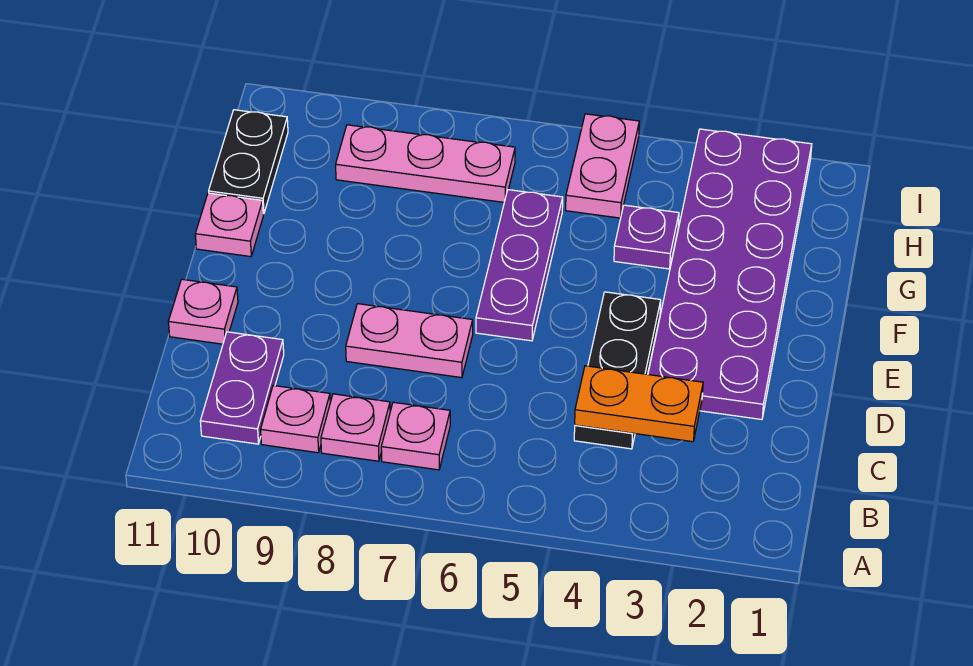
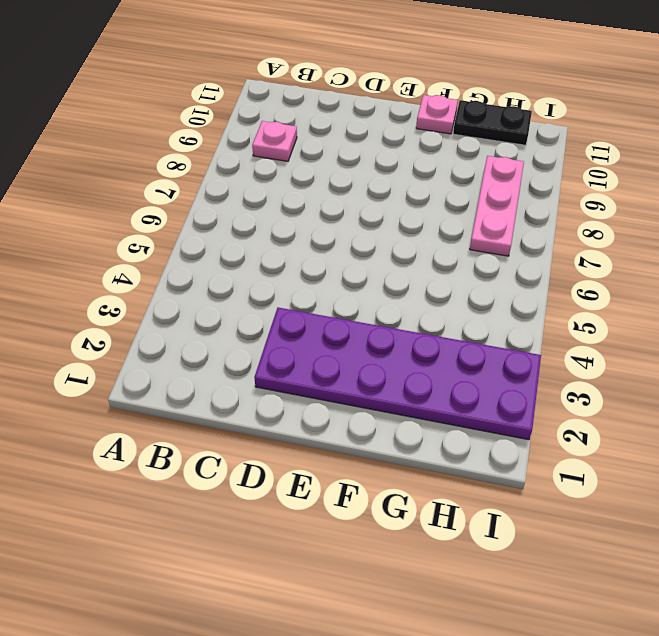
none -> pink plate B7 level 1
none -> pink plate B8 level 1
none -> purple plate B10:C10 level 1

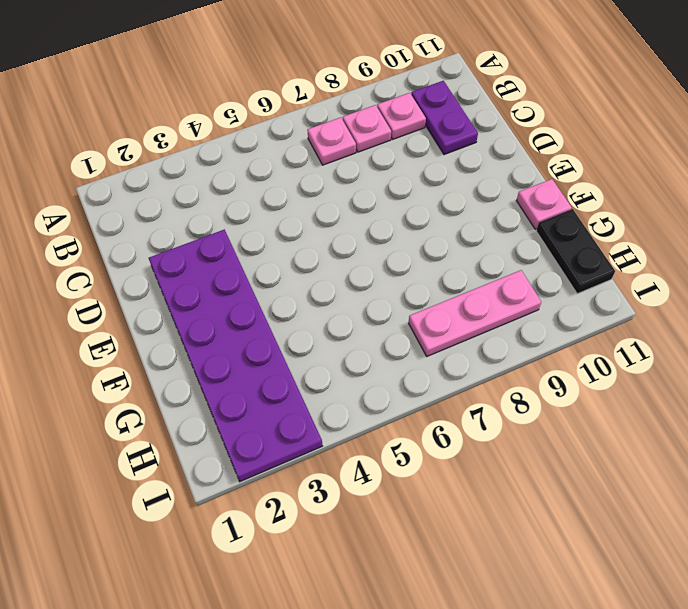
none -> black plate C4:E4 level 1
none -> pink plate D7:D8 level 1
none -> pink plate D11 level 1

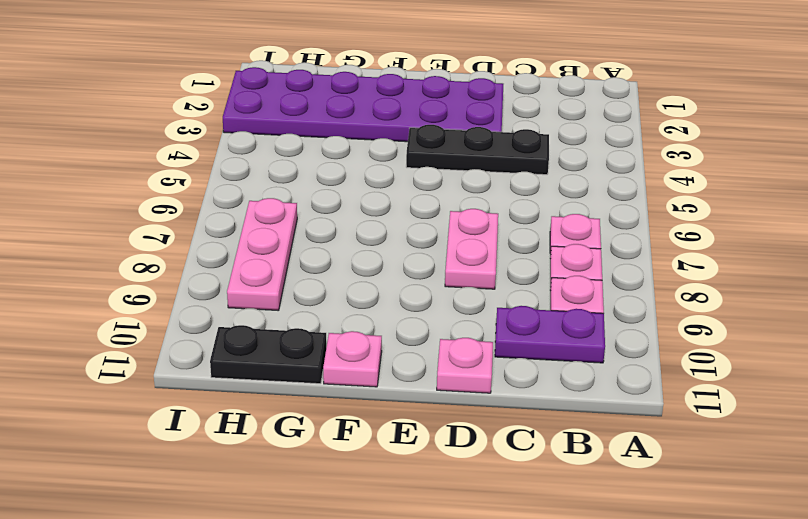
none -> purple plate E6:G6 level 1
none -> purple plate G4 level 1
none -> pink plate H5:I5 level 1

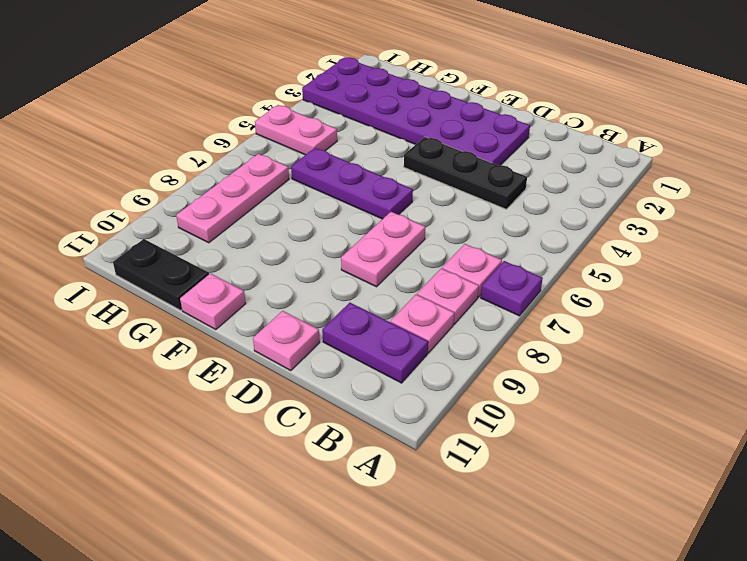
purple plate A7 level 1 -> purple plate G4 level 1
none -> orange plate C3:C4 level 2

